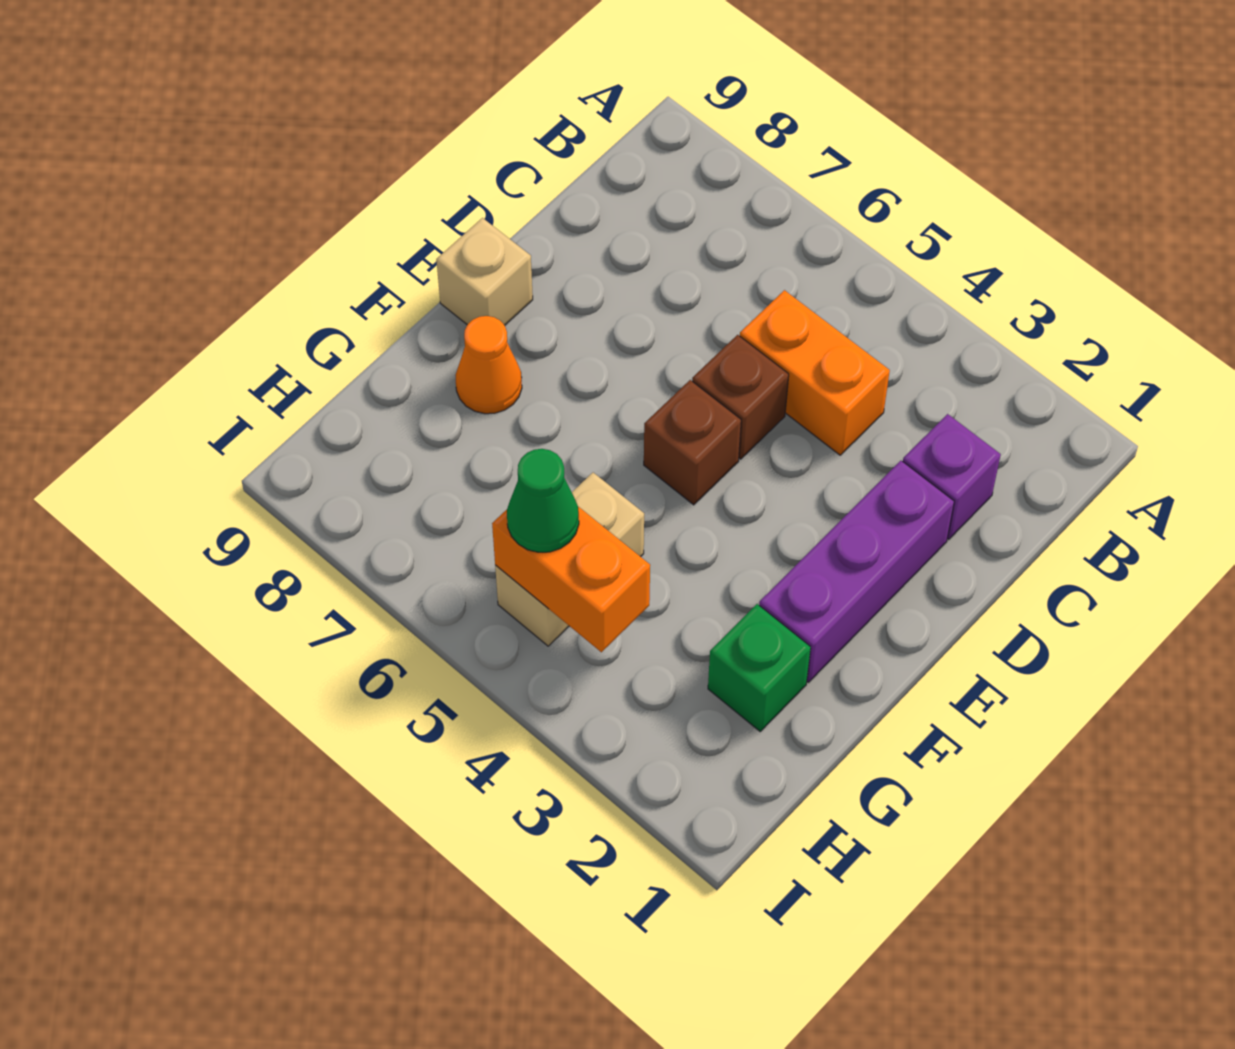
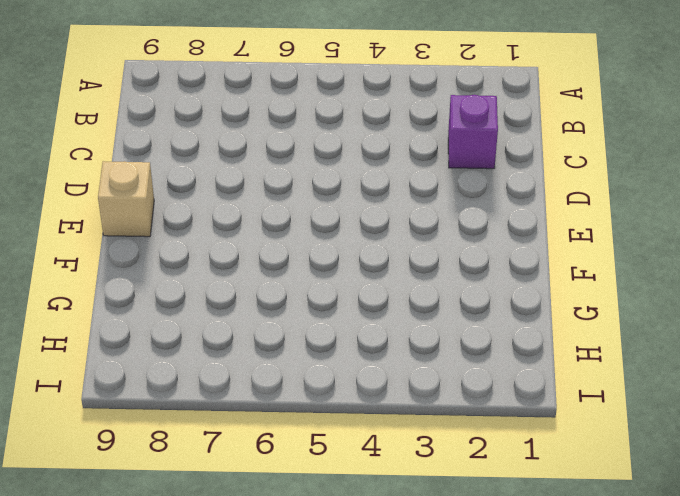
none -> orange brick C4:C5 level 1
none -> purple brick D2:F2 level 1

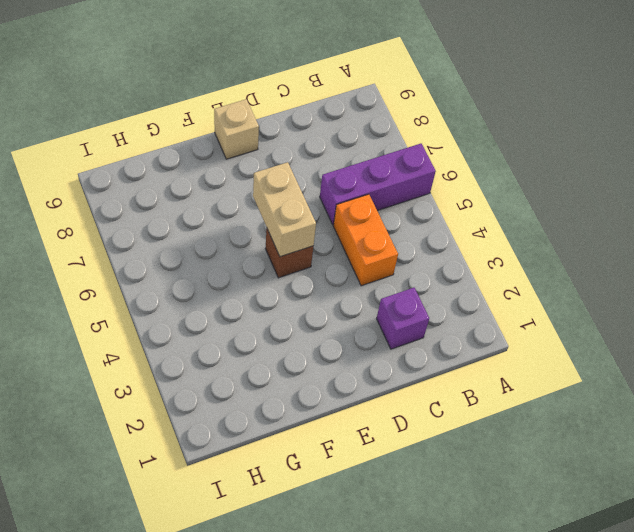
purple brick A6:C6 level 1 -> purple brick D2:F2 level 1
tan brick E5:E6 level 2 -> tan brick G5:H5 level 1
none -> brown brick D5 level 1
none -> orange cone F8 level 1

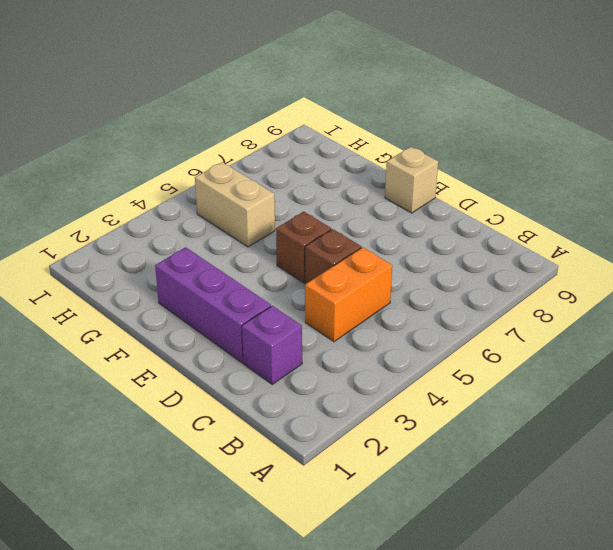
none -> orange cone F8 level 1
none -> green brick G2 level 1

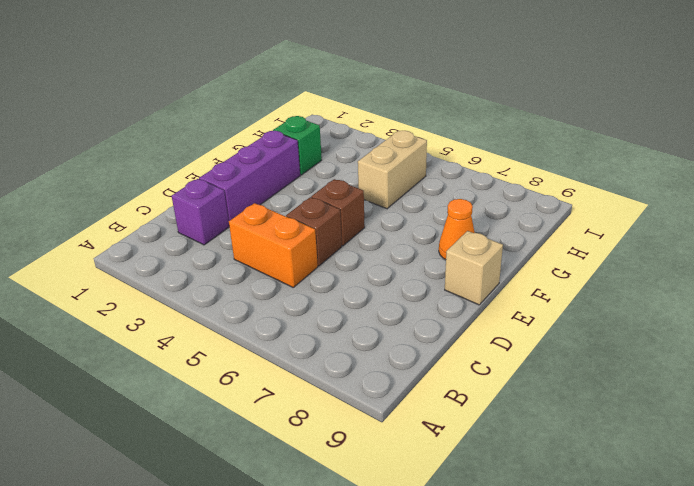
none -> orange brick H4:H5 level 2
none -> green cone H5 level 3

